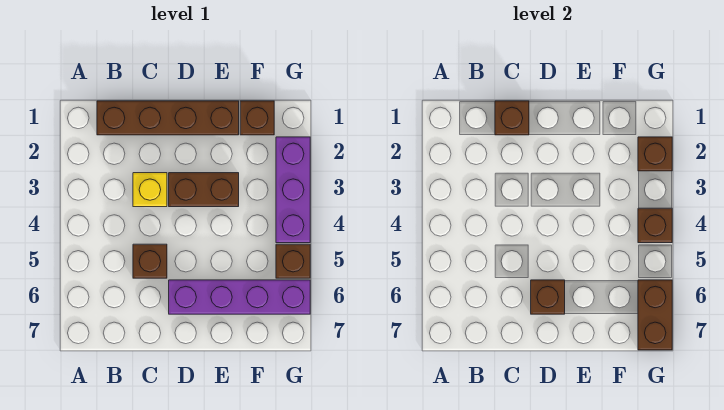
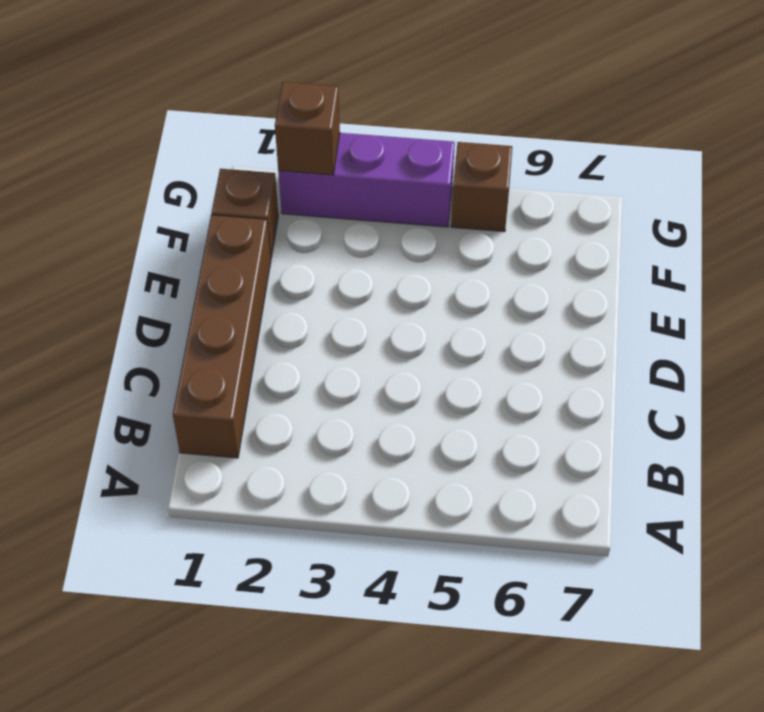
none -> yellow brick C3 level 1
none -> brown brick C5 level 1
none -> brown brick D3:E3 level 1

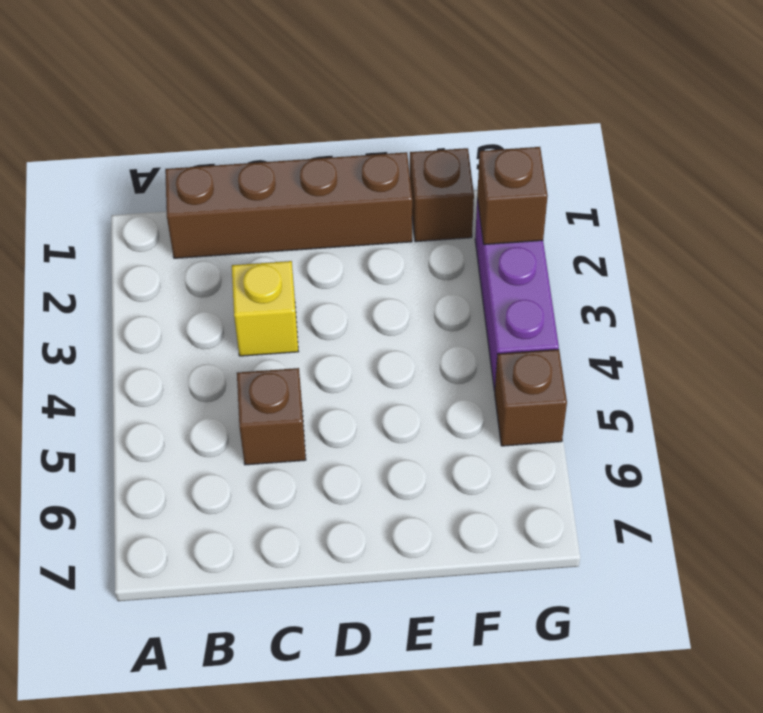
none -> brown brick D3:E3 level 1
none -> purple brick D6:G6 level 1
none -> brown brick C1 level 2

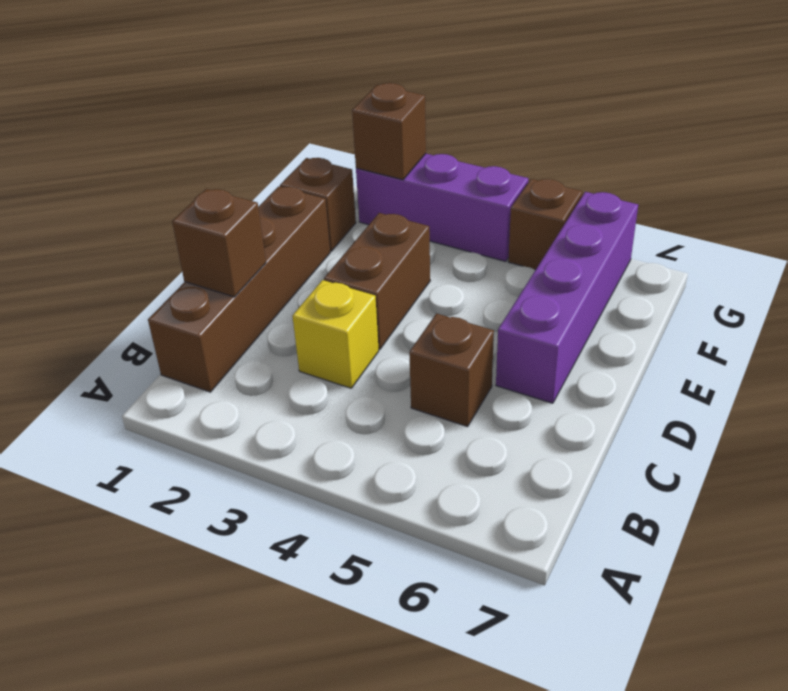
none -> brown brick D6 level 2
none -> brown brick G4 level 2
none -> brown brick G6:G7 level 2

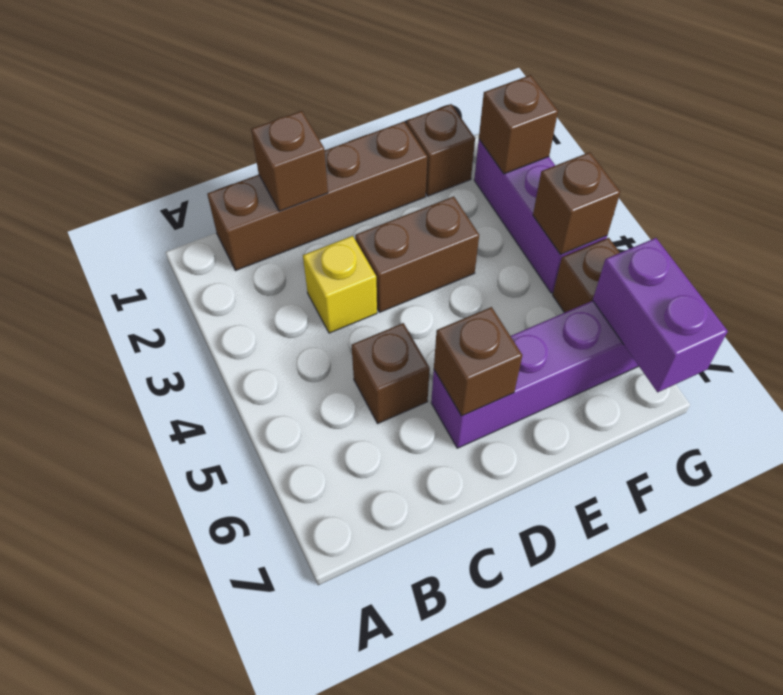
purple brick G6:G7 level 2 -> brown brick G6:G7 level 2

